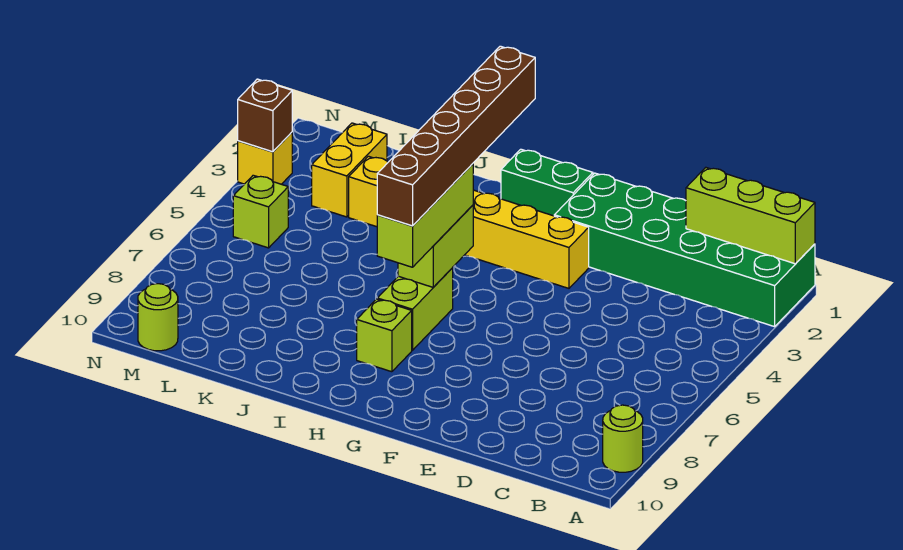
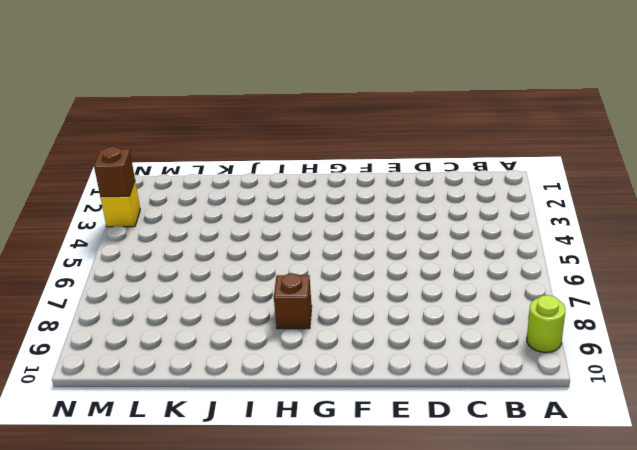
brown brick H8 level 1 -> lime brick H8 level 1
none -> green brick A1:F2 level 1
none -> yellow brick F3:K3 level 1
none -> green brick G1:H1 level 1

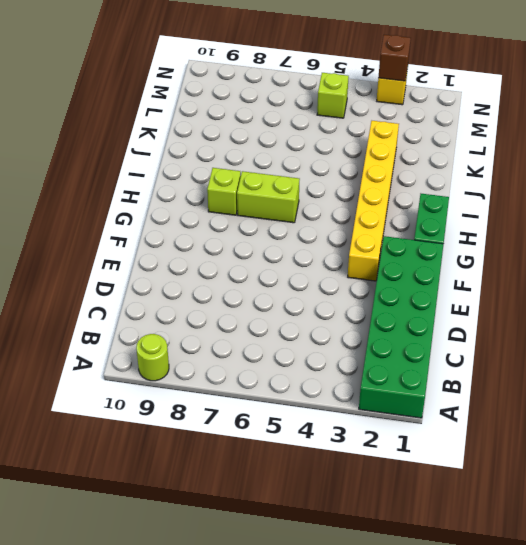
none -> yellow brick L2:L3 level 1
none -> lime round brick M10 level 1
none -> lime brick A1:C1 level 2

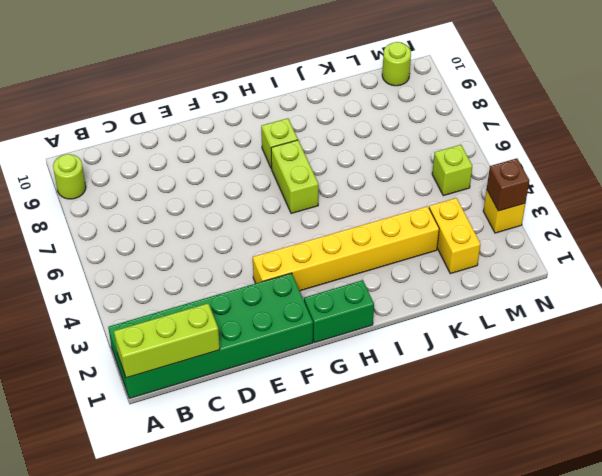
none -> lime brick H5:H6 level 2
none -> lime brick H5:H7 level 3
none -> brown brick H2:H7 level 4

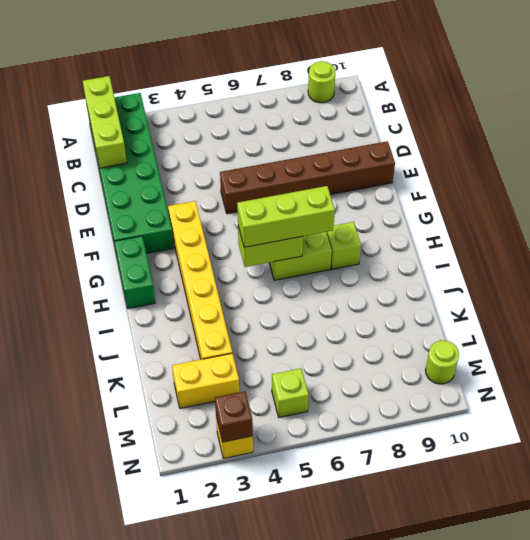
brown brick E5:E10 level 1 -> brown brick H2:H7 level 4

